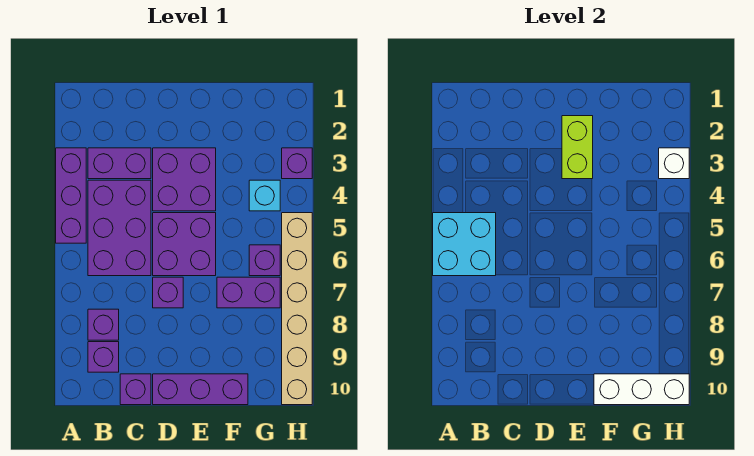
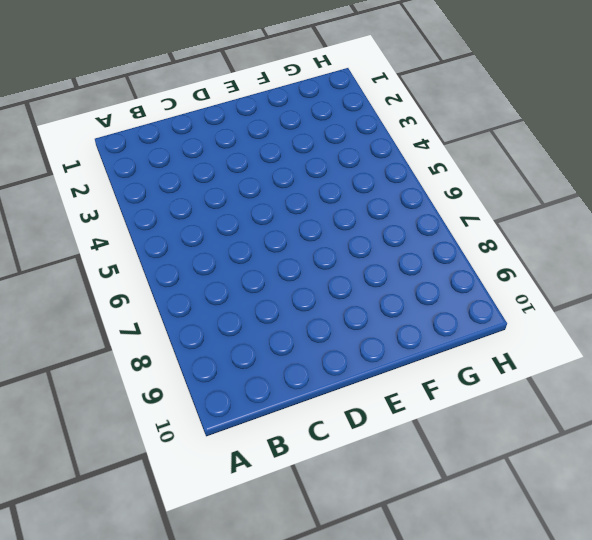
none -> purple brick A3:A5 level 1
none -> purple brick B3:C3 level 1
none -> purple brick B4:C6 level 1

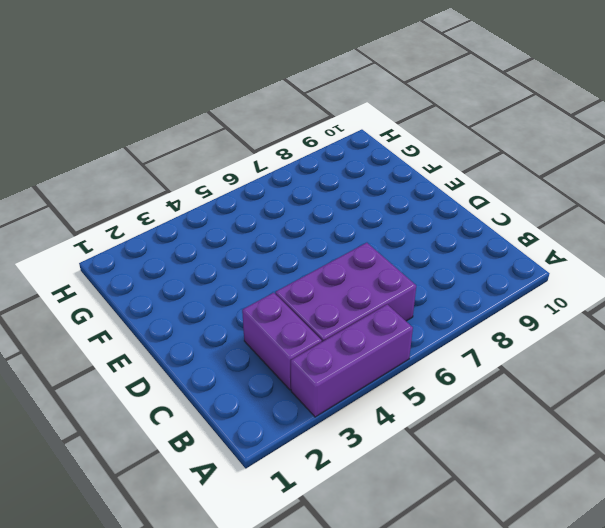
none -> purple brick B8 level 1
none -> purple brick B9 level 1
none -> purple brick C10 level 1

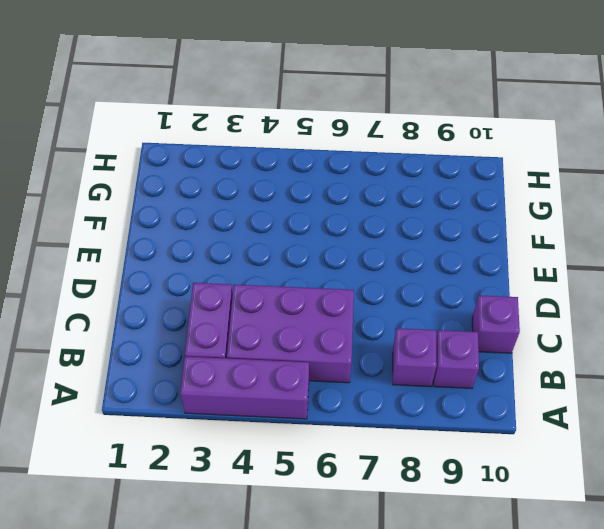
none -> purple brick D3:E4 level 1
none -> purple brick D5:E6 level 1
none -> purple brick D7 level 1

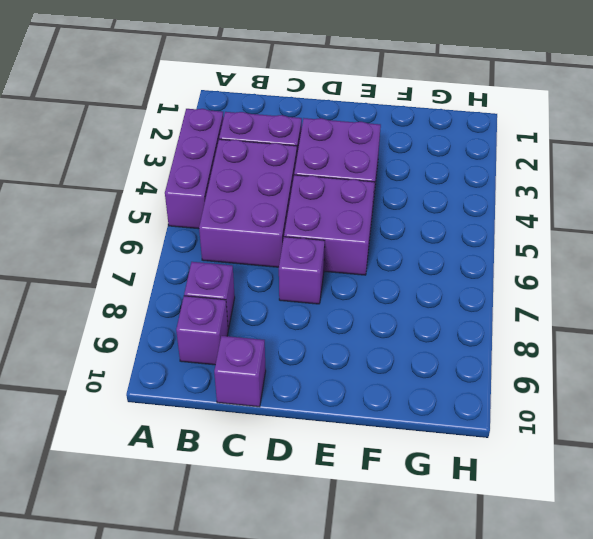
none -> purple brick D10:F10 level 1
none -> purple brick F7:G7 level 1
none -> cyan brick G4 level 1

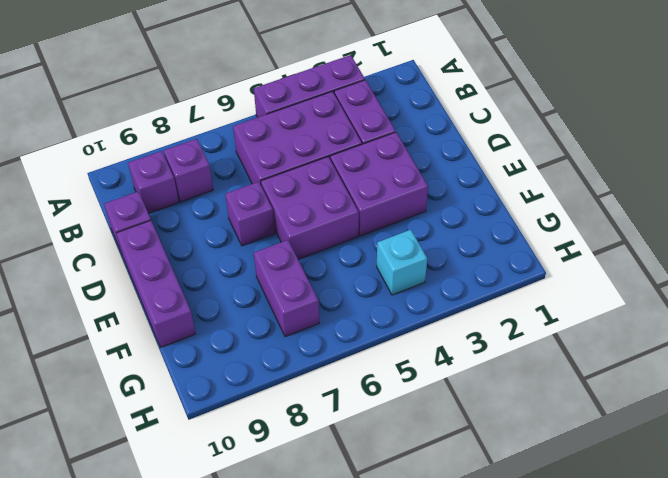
none -> purple brick G6 level 1
none -> purple brick H3 level 1
none -> tan brick H5:H10 level 1

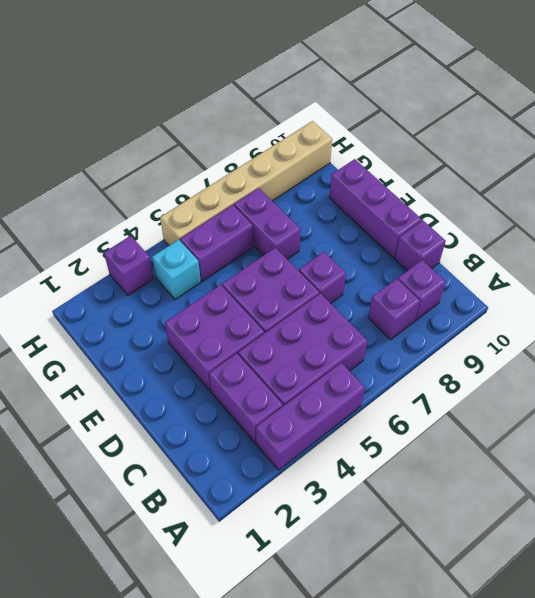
purple brick G5:G6 level 1 -> purple brick G6 level 1
none -> cyan brick A5:B6 level 2
none -> lime brick E2:E3 level 2
none -> white brick F10:H10 level 2

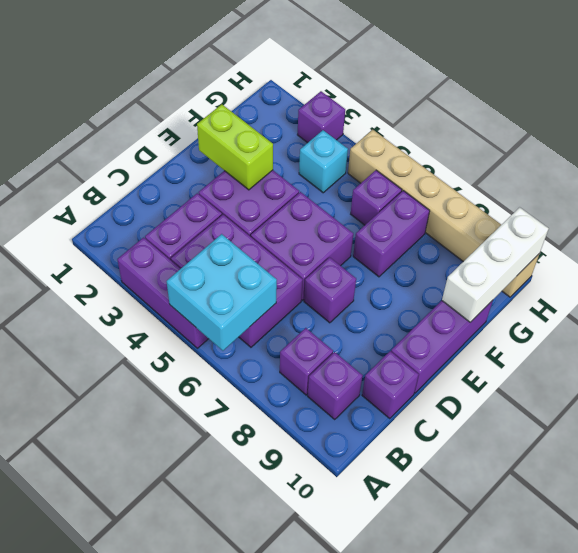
none -> white brick H3 level 2

